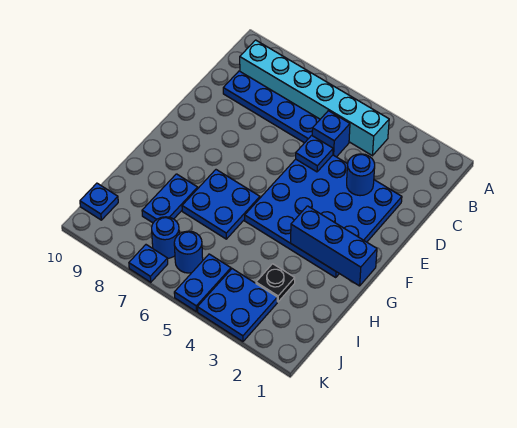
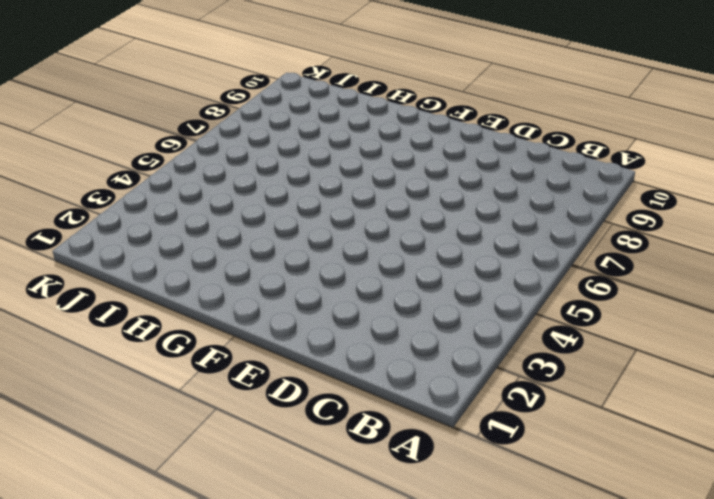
none -> cyan brick B4:B9 level 1
none -> blue brick C5 level 1
none -> blue plate C6:C9 level 1

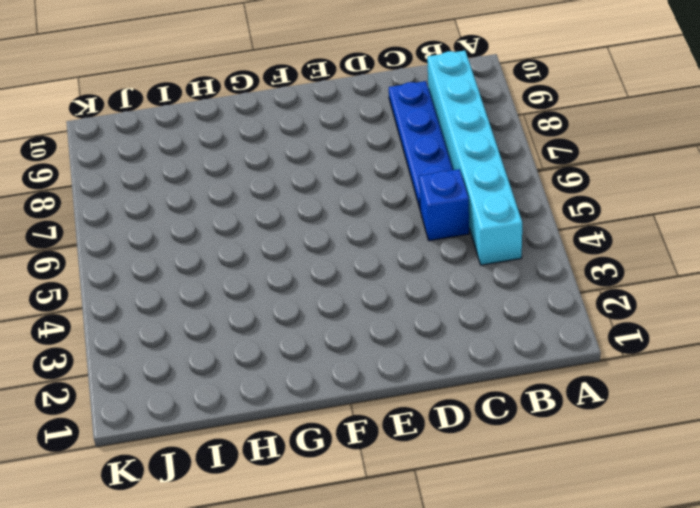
none -> blue plate D2:G5 level 1
none -> blue plate G6:H7 level 1
none -> blue plate H8:I8 level 1

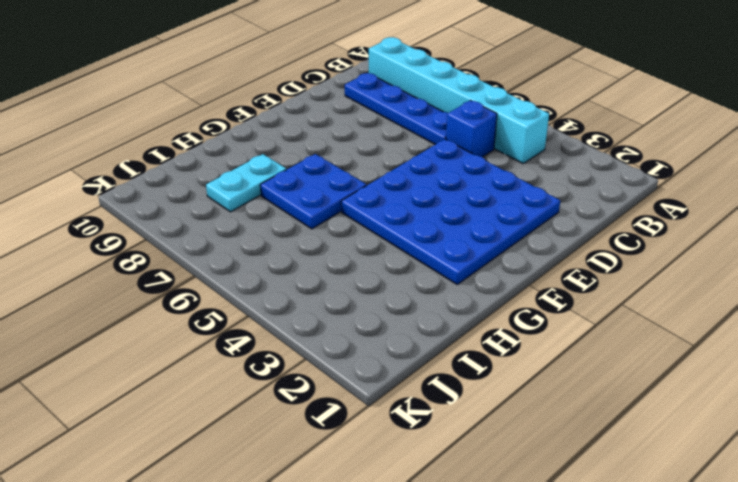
cyan plate H8:I8 level 1 -> blue plate H8:I8 level 1
none -> black plate I3 level 1
none -> blue plate J3:K4 level 1
none -> blue plate J5:K5 level 1

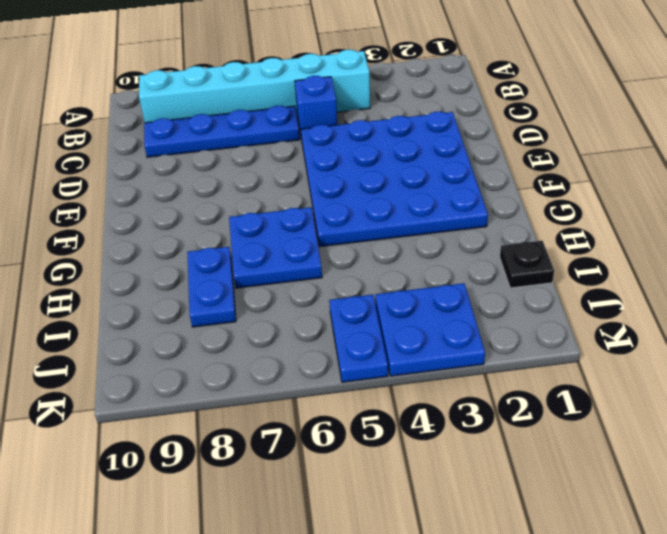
black plate I1 level 1 -> black plate I3 level 1
none -> blue round brick J6 level 1
none -> blue round brick J7 level 1
none -> blue plate J10 level 1

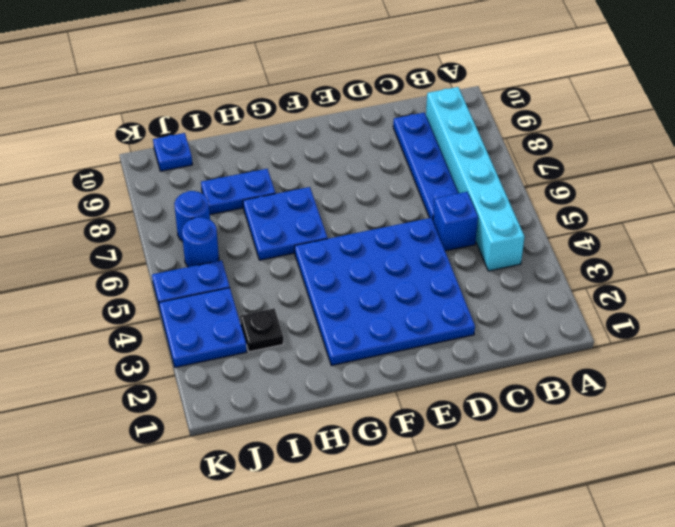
none -> blue plate K7 level 1
none -> blue round brick D3 level 2
none -> blue plate D5 level 2

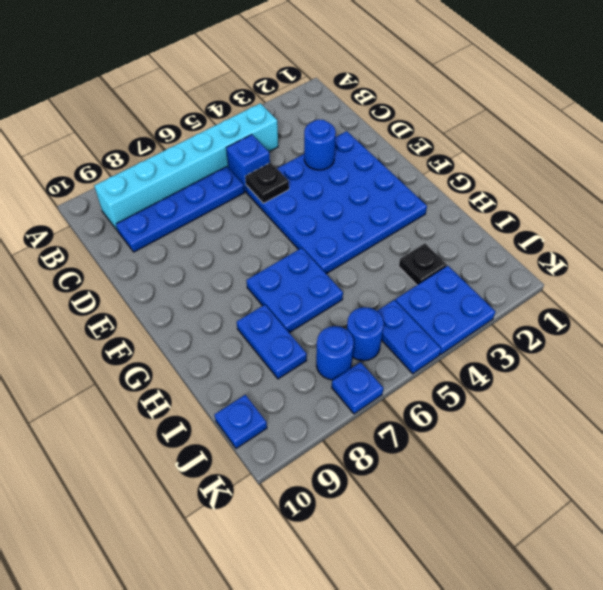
black plate D5 level 2 -> blue plate D5 level 2
none -> blue brick G1:G3 level 2

